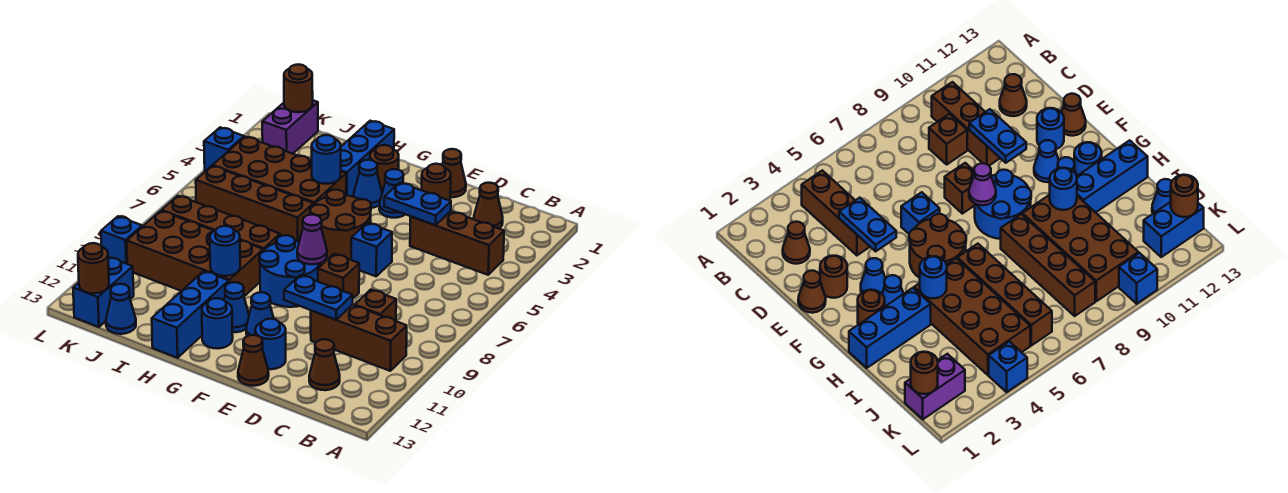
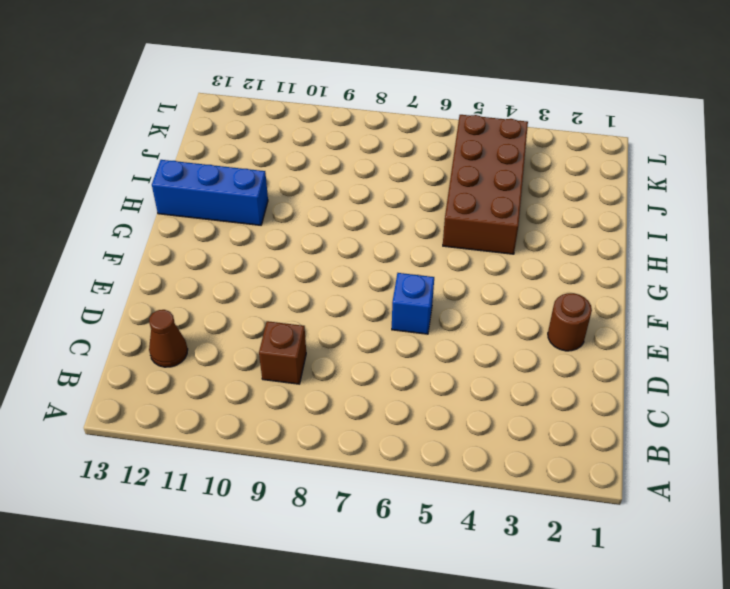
none -> brown brick B4:D4 level 1
none -> brown brick B10:D10 level 1
none -> brown cone C2 level 1
none -> brown cone E1 level 1

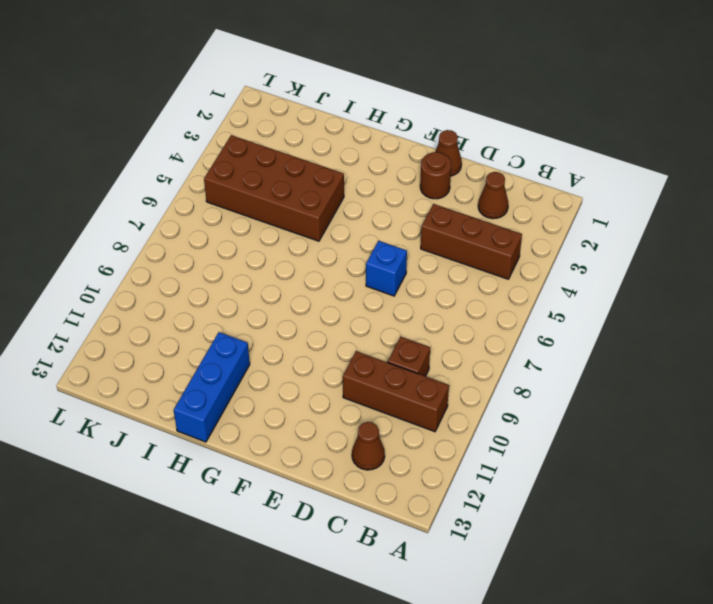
none -> brown brick E8 level 1
none -> blue round brick E12 level 1
none -> brown cone E13 level 1
none -> blue cone F3 level 1

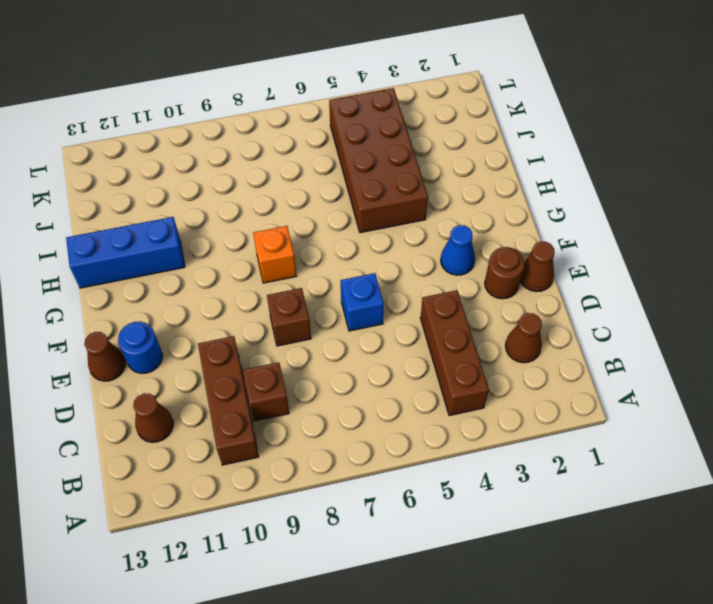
orange brick G8 level 1 -> blue round brick F8:G9 level 1
none -> brown round brick F5:G6 level 1
none -> blue cone F11 level 1
none -> brown round brick G2 level 1
none -> blue cone G3 level 1

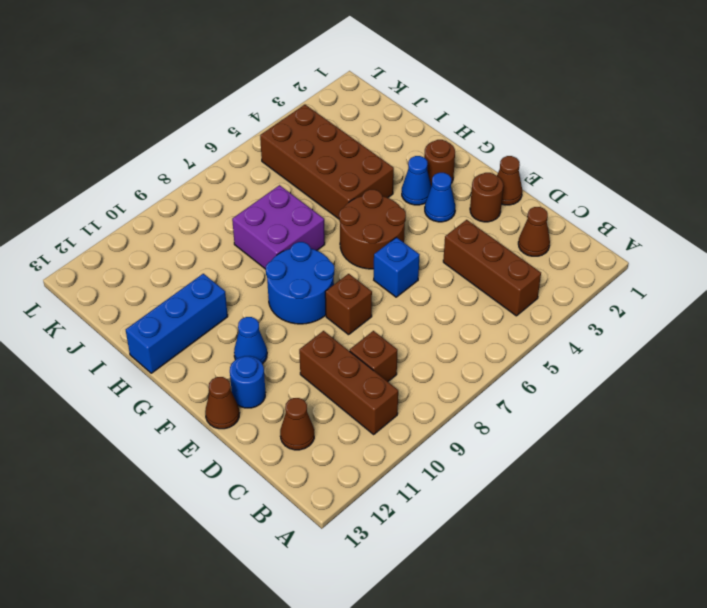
purple brick H7:I8 level 1 -> brown brick H8:K8 level 1
none -> blue cone G11 level 1
none -> blue round brick G12 level 1
none -> blue brick H1:H3 level 1
none -> brown brick H6:K6 level 1

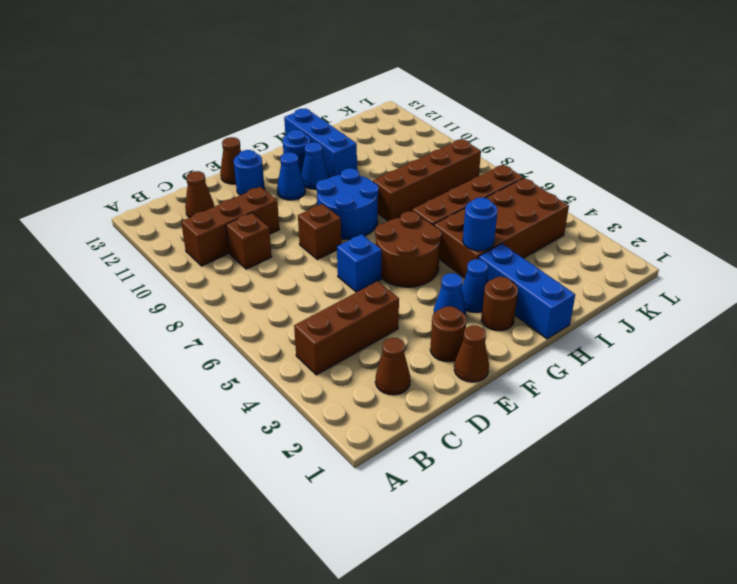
none -> brown brick H9:K10 level 1
none -> blue cone J13 level 1
none -> purple brick K1:K2 level 1
none -> blue brick K12:K13 level 1

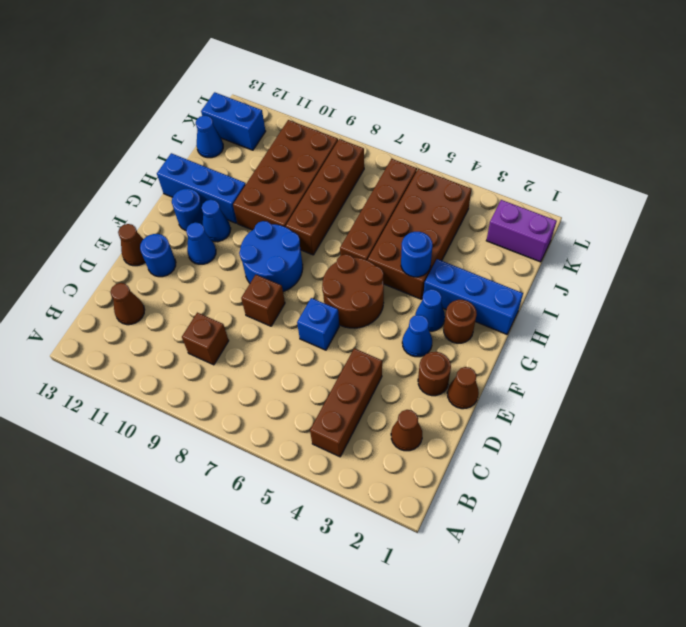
none -> brown brick B10:D10 level 1
none -> blue brick L4 level 1
none -> blue brick L10 level 1
none -> blue plate D4:E4 level 2

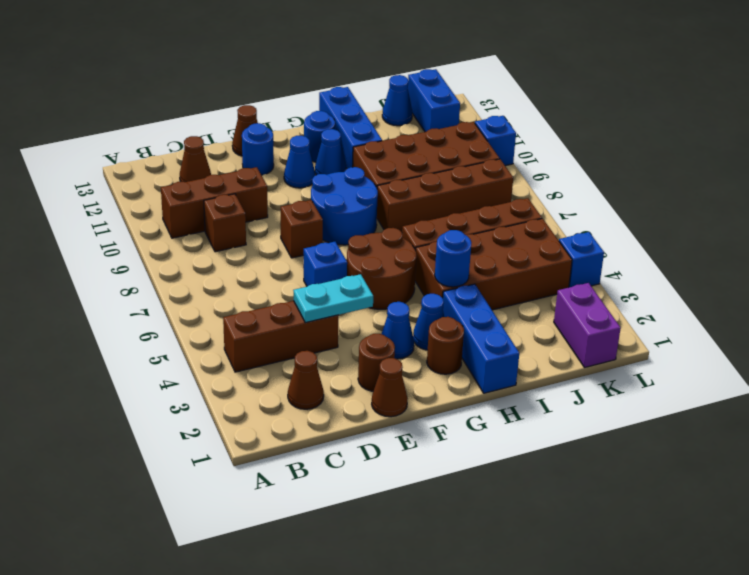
cyan plate D4:E4 level 2 -> blue plate D4:E4 level 2
none -> blue plate D10:E10 level 2
none -> purple cone F8 level 2
none -> blue round brick H10 level 2
none -> brown round brick K1 level 2

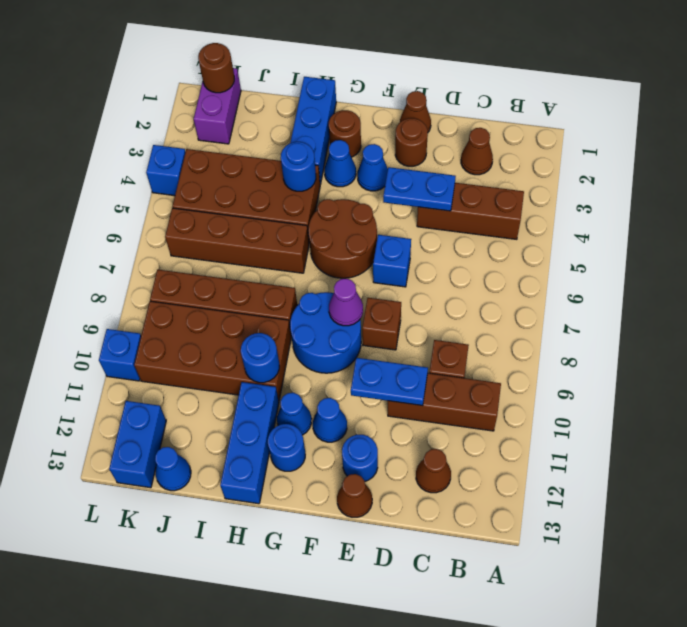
none -> brown round brick K13 level 2

